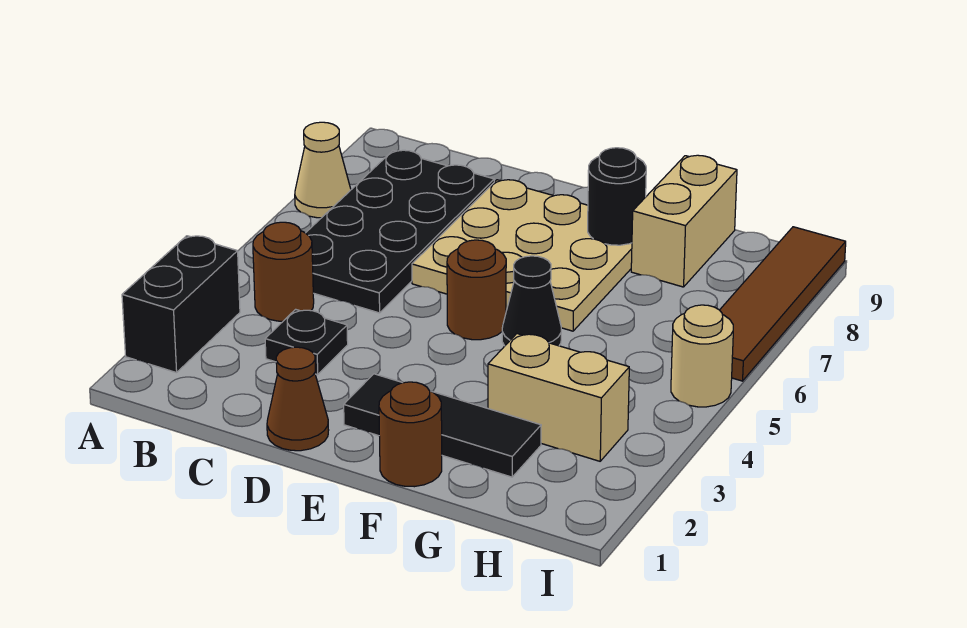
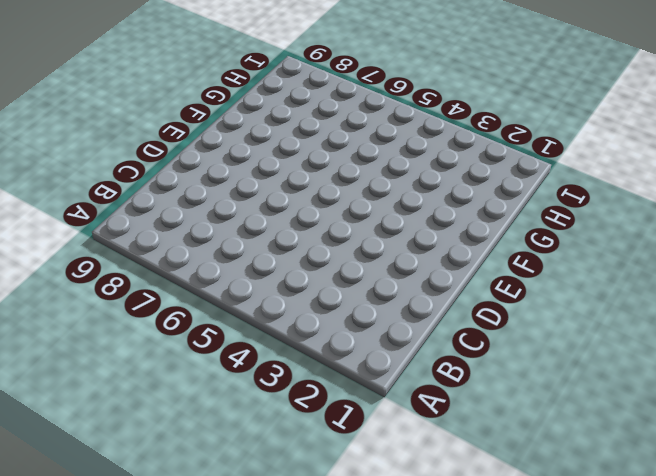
none -> black brick A2:A3 level 1
none -> tan cone A7 level 1
none -> brown round brick B4 level 1

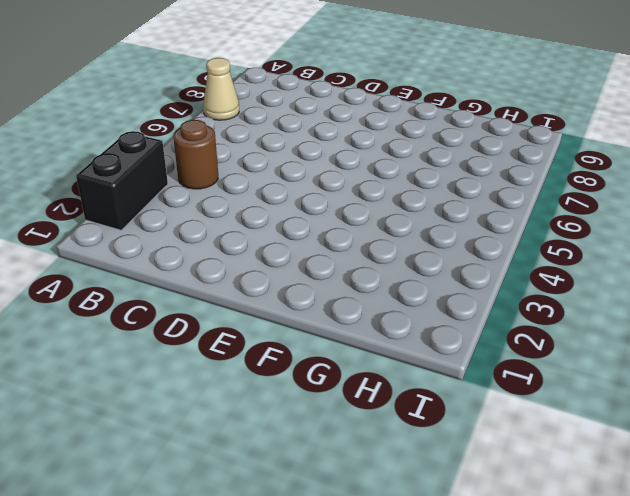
none -> black plate B5:C8 level 1
none -> black plate C3 level 1
none -> brown cone D1 level 1

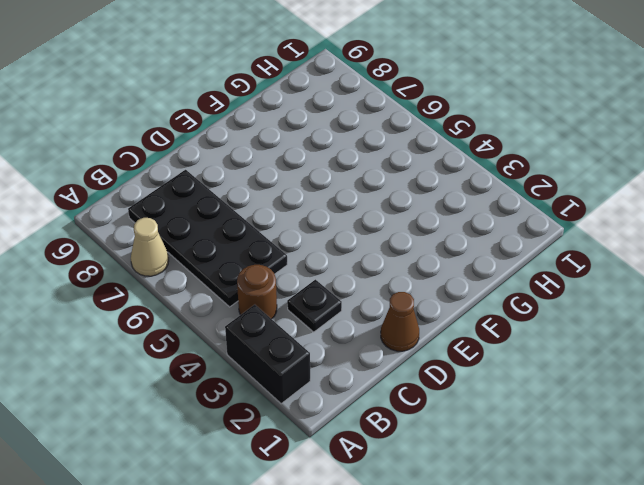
none -> tan plate D6:F8 level 1
none -> black tile E2:G2 level 1
none -> brown round brick E5 level 1

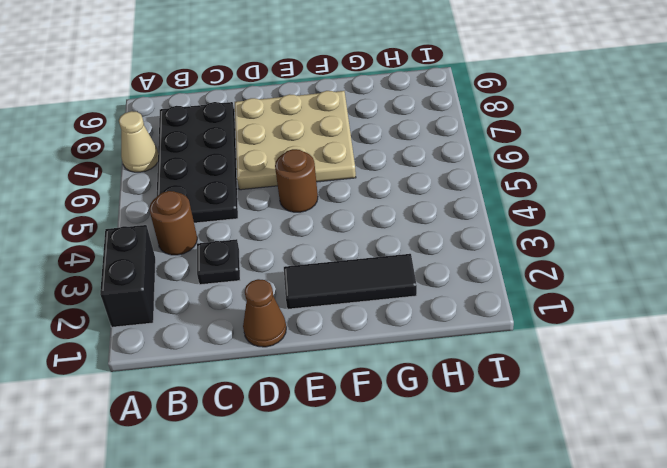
none -> brown round brick F1 level 1
none -> black cone F5 level 1
none -> tan brick G3:H3 level 1

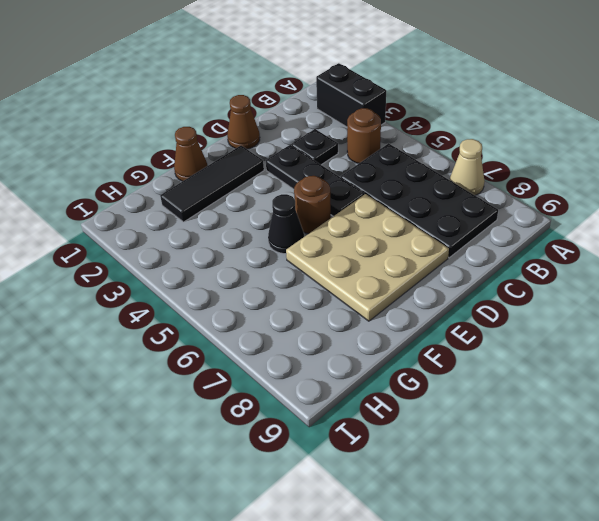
black plate D3:D5 level 1 -> none
brown cone F1 level 1 -> brown round brick F1 level 1
none -> tan brick G3:H3 level 1
none -> tan brick G8:G9 level 1
none -> tan round brick I5 level 1

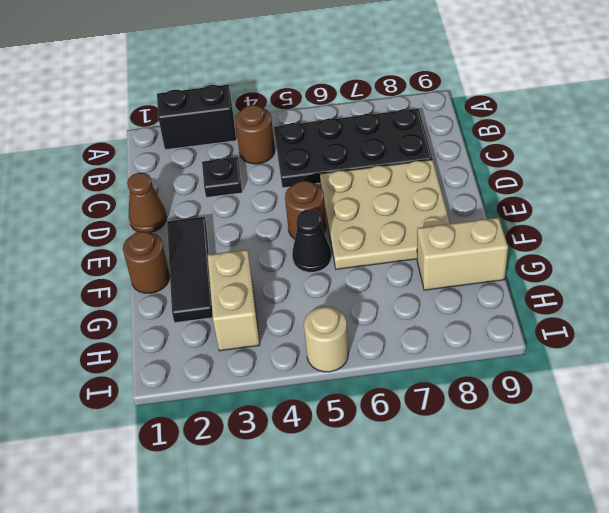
none -> tan cone A7 level 1
none -> brown tile I6:I9 level 1
none -> black round brick F8 level 2

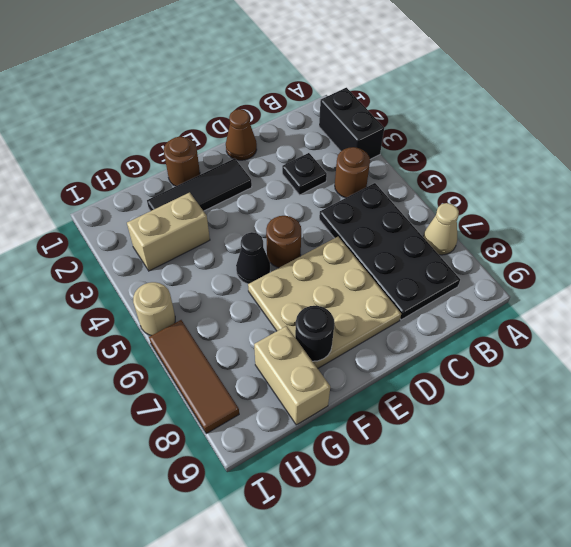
brown tile I6:I8 level 1 -> brown tile I6:I9 level 1

